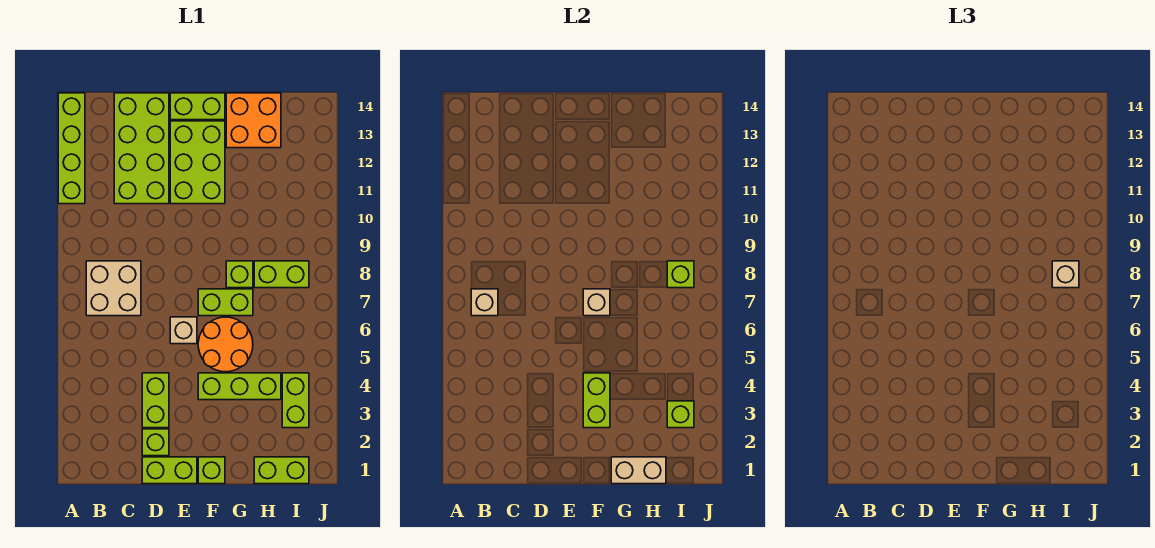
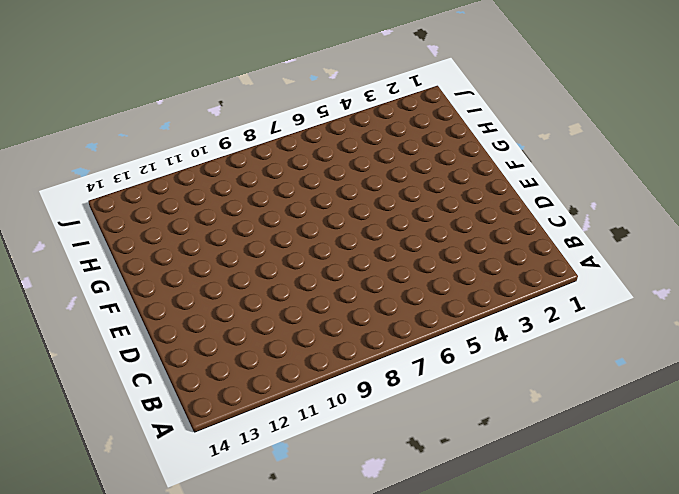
none -> lime brick A11:A14 level 1
none -> tan brick B7:C8 level 1
none -> lime brick C11:D14 level 1

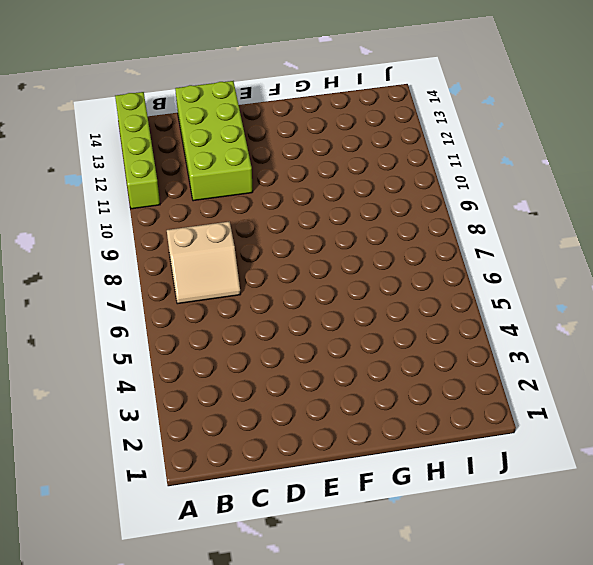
tan slope B7:C8 level 1 top 8 -> tan brick B7:C8 level 1
none -> lime brick D1:E1 level 1
none -> lime brick D2 level 1
none -> lime brick D3:D4 level 1

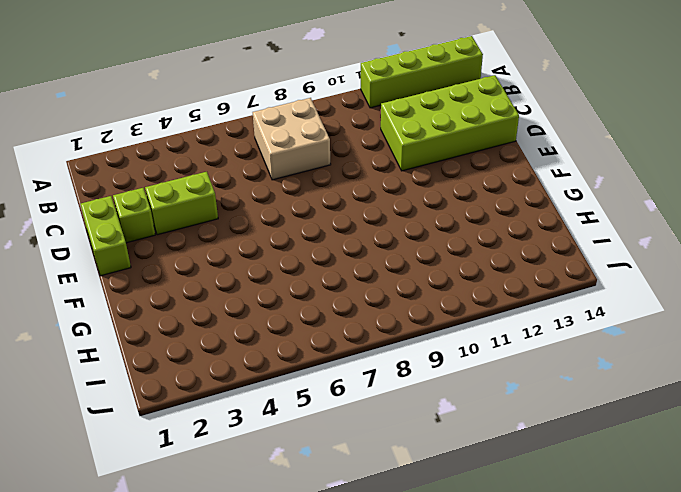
none -> tan brick E6 level 1
none -> lime brick E11:F13 level 1
none -> lime brick E14:F14 level 1

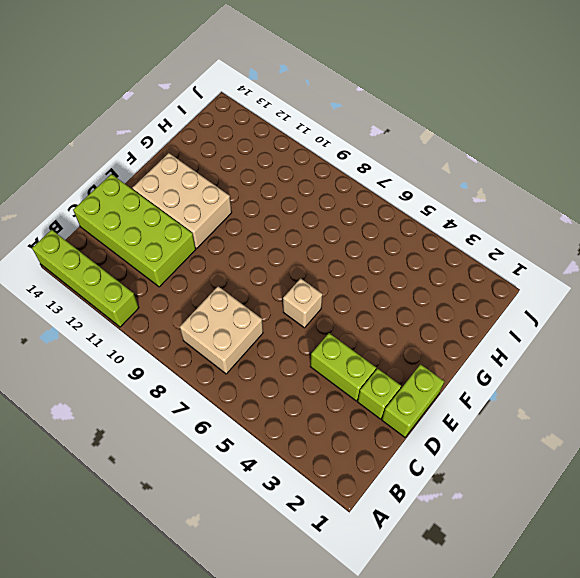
tan brick E11:F13 level 1 -> lime brick E11:F13 level 1
none -> lime brick E14:F14 level 1
none -> lime brick F1 level 1
none -> lime brick F4:H4 level 1

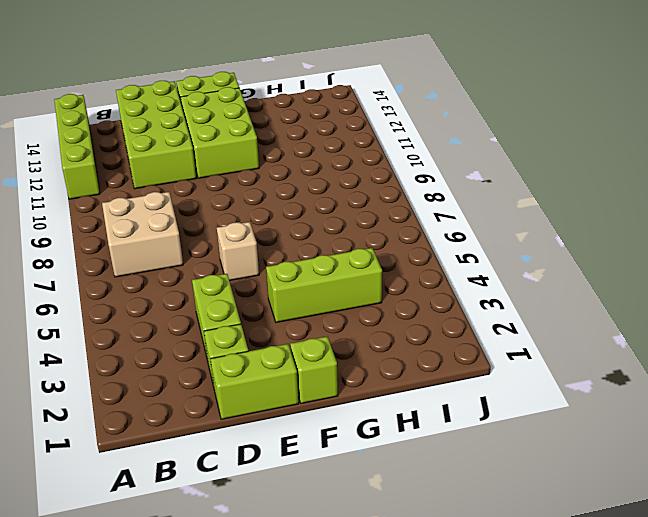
none -> orange round brick F5:G6 level 1
none -> lime brick F7:G7 level 1
none -> lime brick G8 level 1

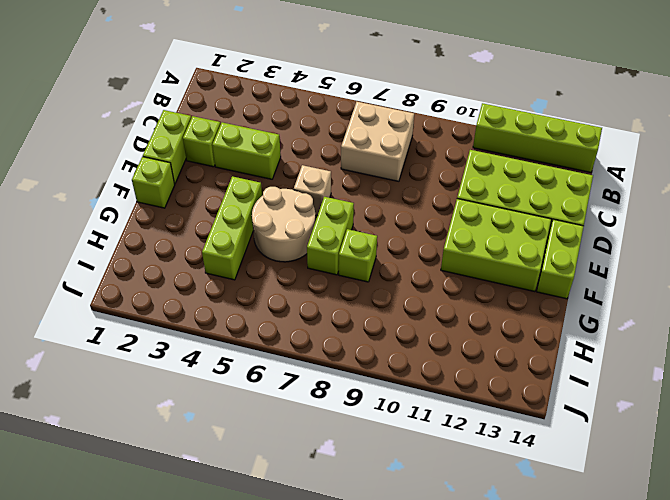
tan round brick F5:G6 level 1 -> orange round brick F5:G6 level 1
none -> orange brick G13:H14 level 1
none -> lime brick H1:I1 level 1
none -> lime brick H8:I8 level 1

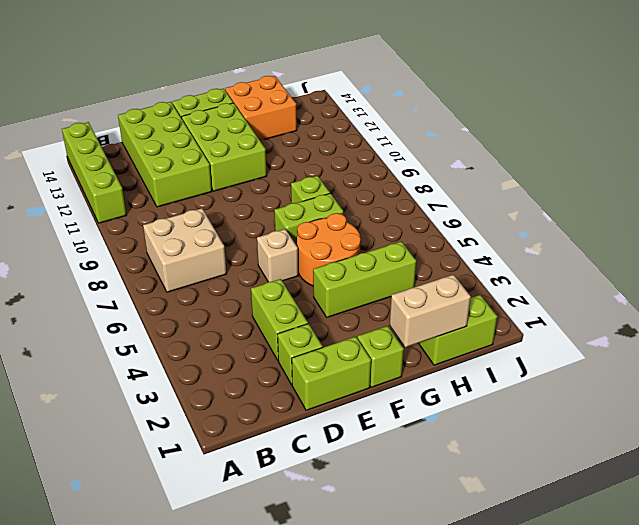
none -> lime brick H8:I8 level 1
none -> lime brick I3:I4 level 1
none -> tan brick B7 level 2

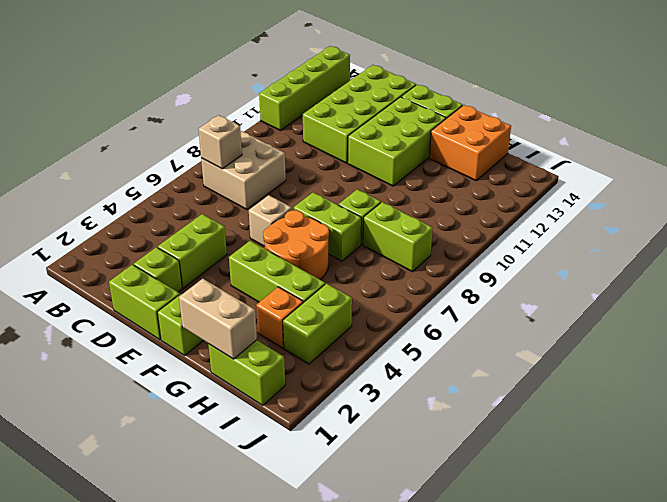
orange brick H3 level 1 -> none
none -> lime brick F3:F4 level 2
none -> tan brick F7 level 2
none -> lime brick I3 level 2

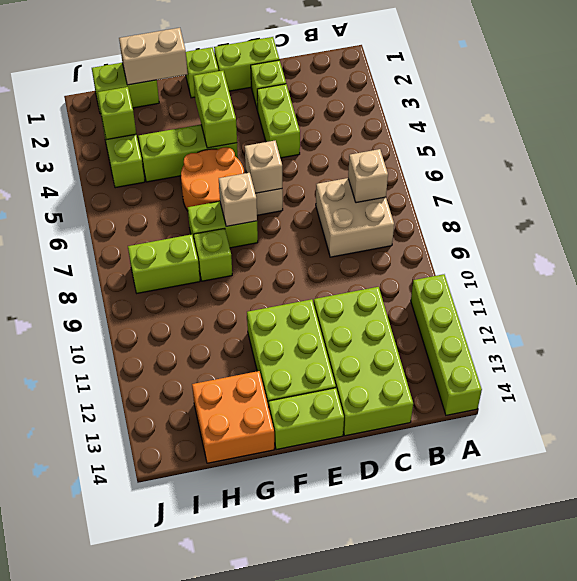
tan brick E6 level 2 -> tan brick I8 level 3
none -> lime brick I8 level 2

